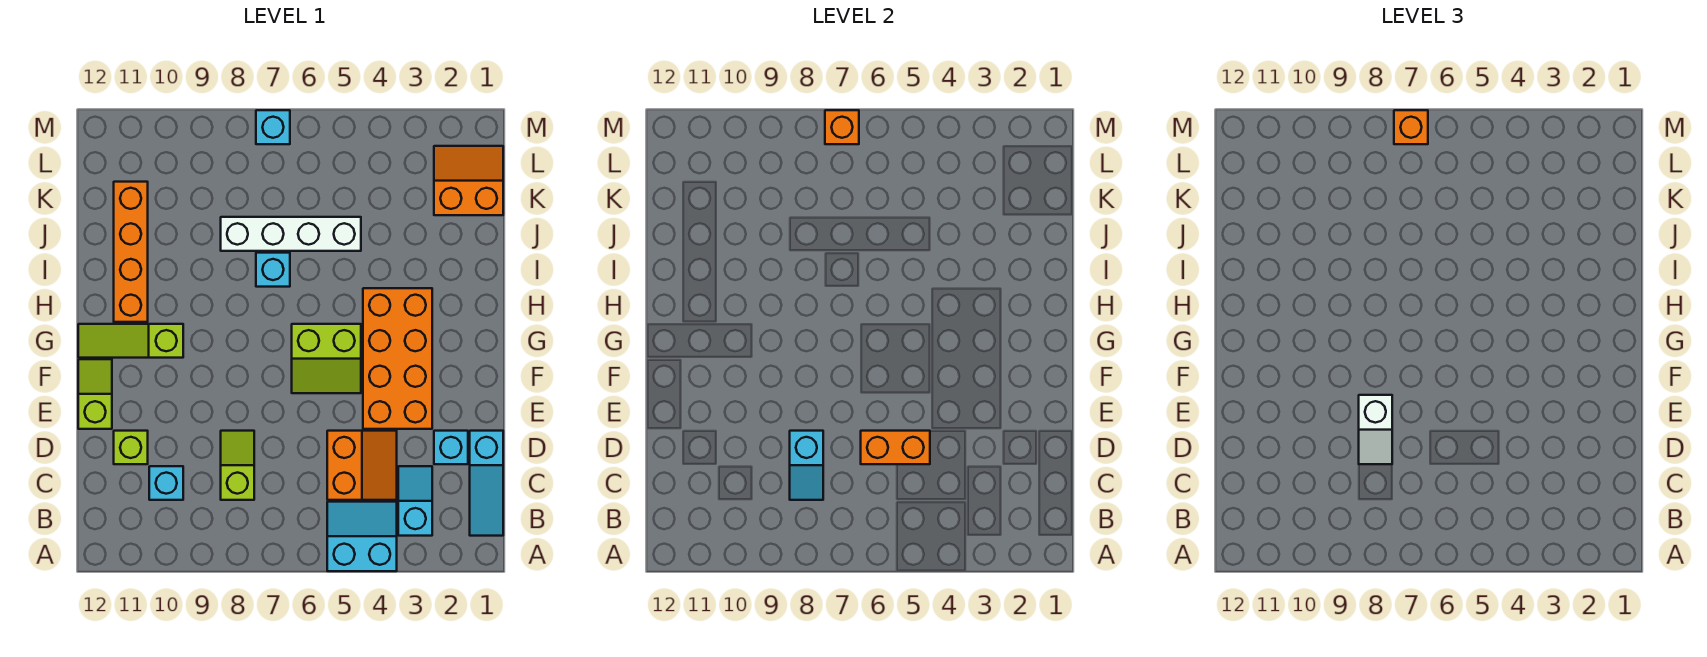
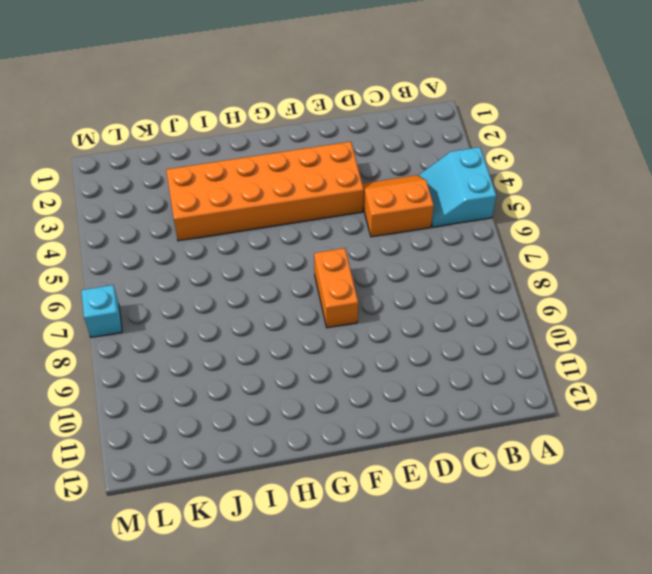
orange brick E3:J4 level 1 -> orange brick E3:H4 level 1
orange brick F7:F8 level 1 -> orange brick D5:D6 level 2
none -> cyan slope B1:D1 level 1 top D
none -> cyan slope B3:C3 level 1 top B
none -> lime slope C8:D8 level 1 top C

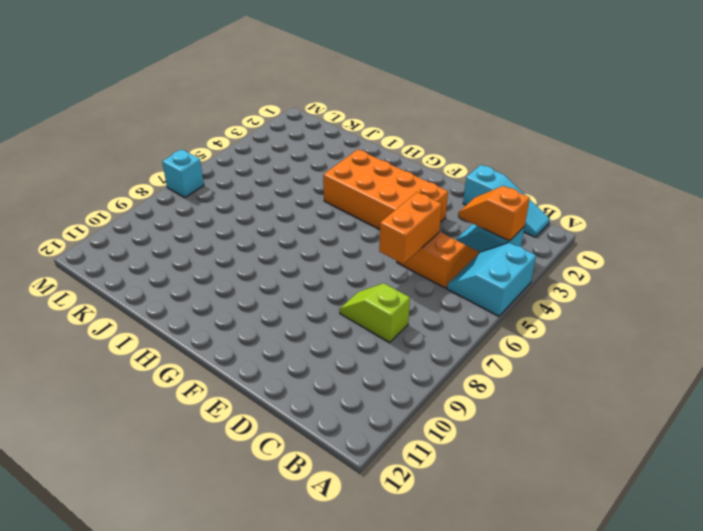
orange slope B3:C3 level 2 top B -> none
none -> cyan brick C10 level 1
none -> cyan brick D2 level 1
none -> lime brick D11 level 1

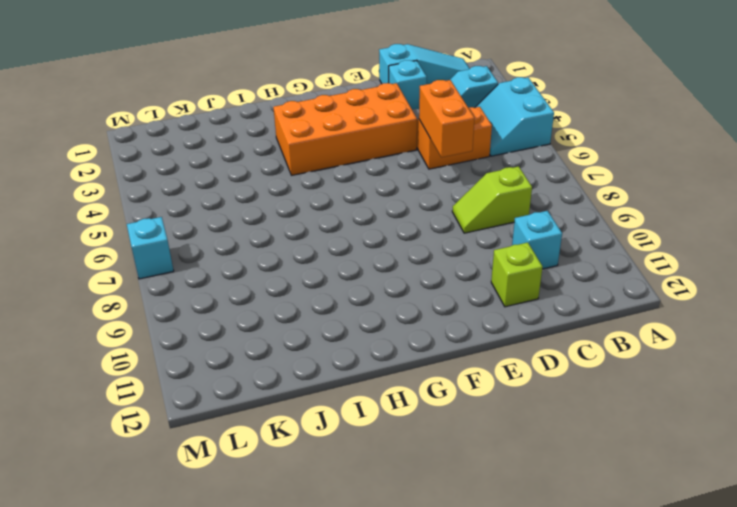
none -> lime slope E12:F12 level 1 top E
none -> lime slope F5:G6 level 1 top G
none -> lime slope G10:G12 level 1 top 10

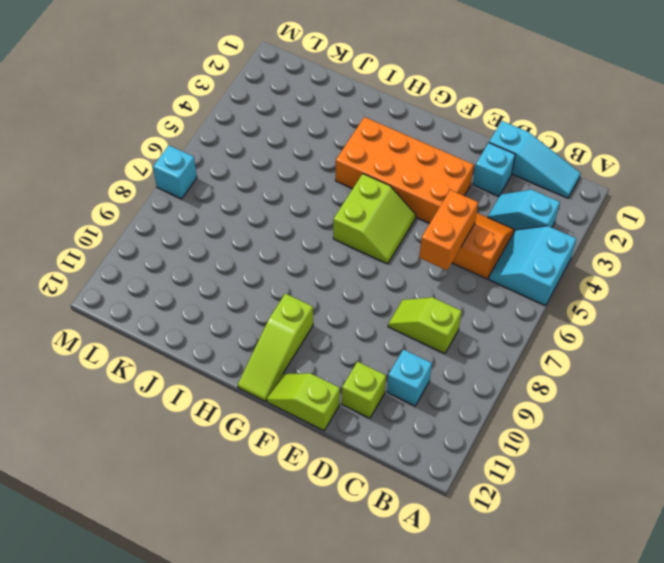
none -> orange brick H11:K11 level 1
none -> cyan brick I7 level 1
none -> white brick J5:J8 level 1

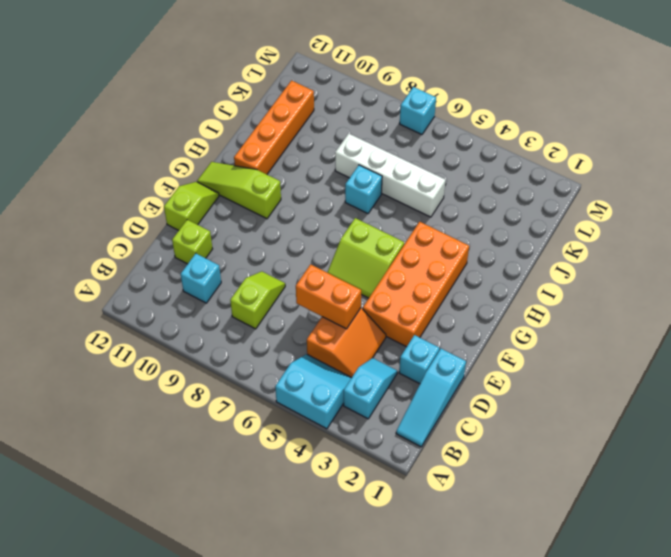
none -> orange slope K1:L2 level 1 top K
none -> cyan slope C8:D8 level 2 top D
none -> orange brick M7 level 2

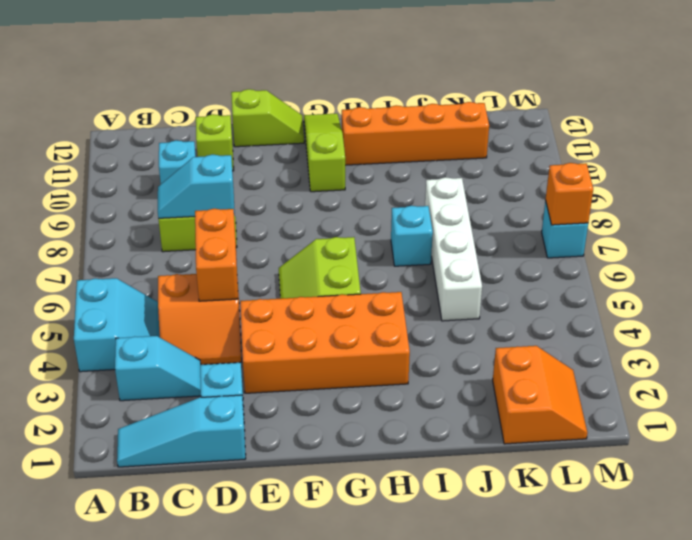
none -> white slope D8:E8 level 3 top E
none -> orange brick M7 level 3

